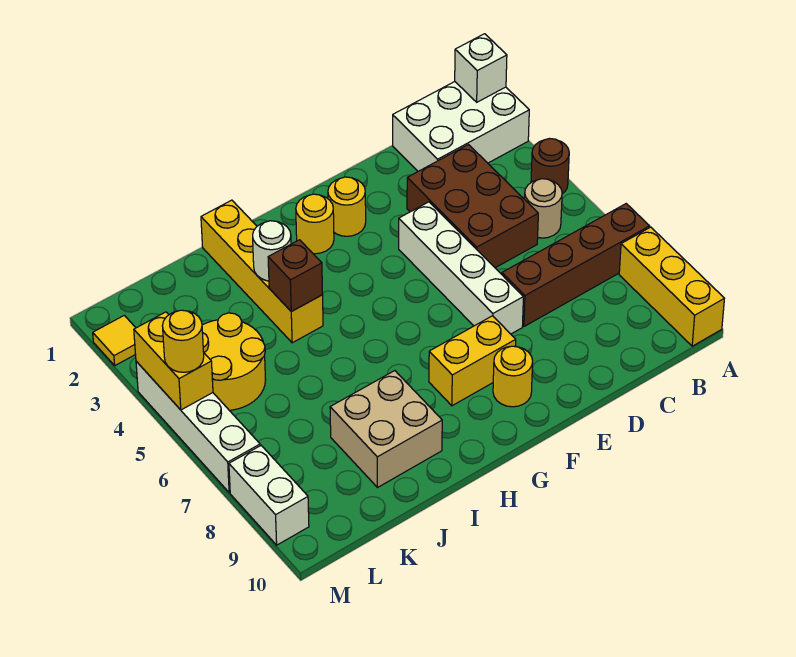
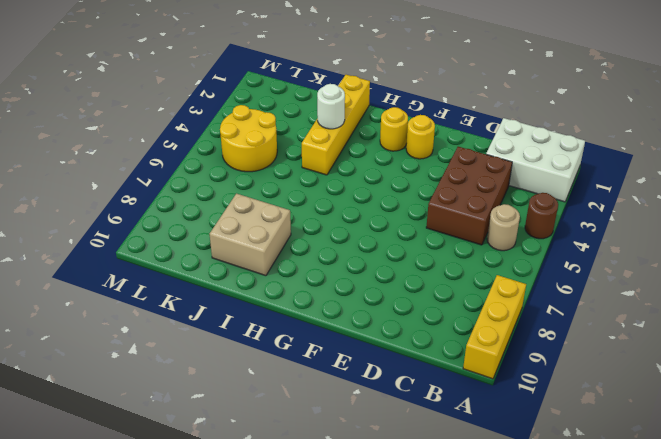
none -> brown brick A7:D7 level 1
none -> white brick E4:E7 level 1
none -> yellow brick F8:G8 level 1

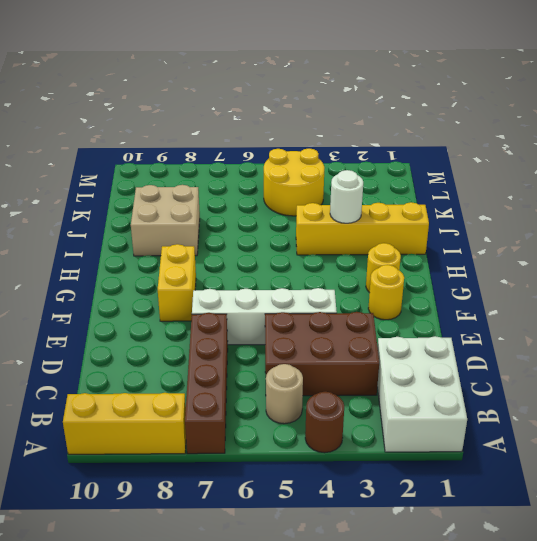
none -> yellow round brick F9 level 1
none -> yellow tile M2 level 1
none -> white brick M4:M7 level 1

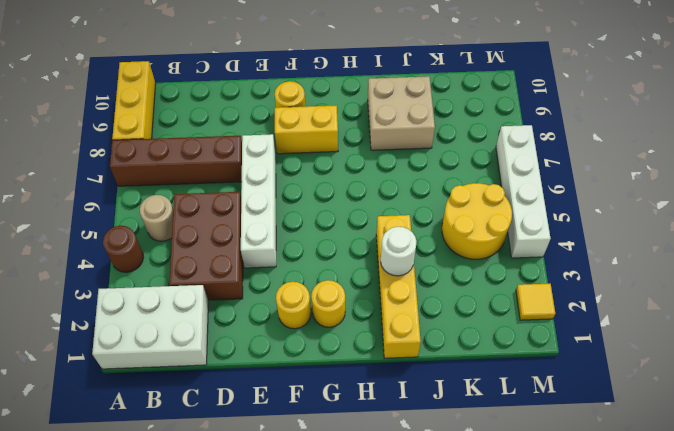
none -> white brick M8:M9 level 1
none -> white brick A1 level 2
none -> brown brick I4 level 2

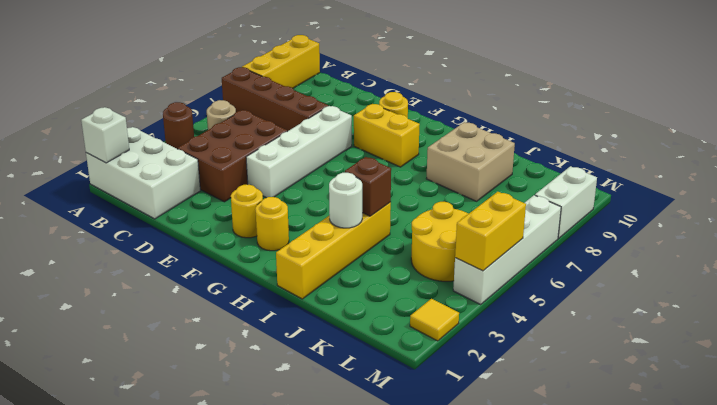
none -> yellow round brick M5 level 3

